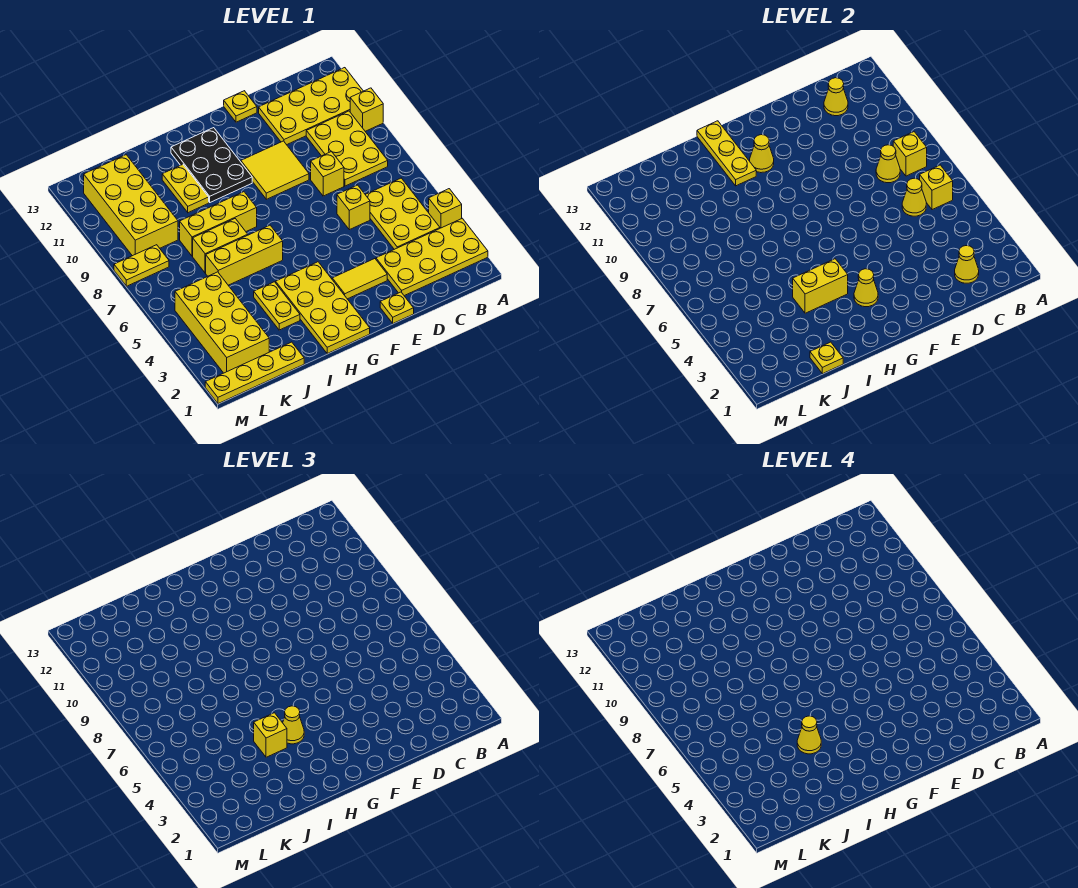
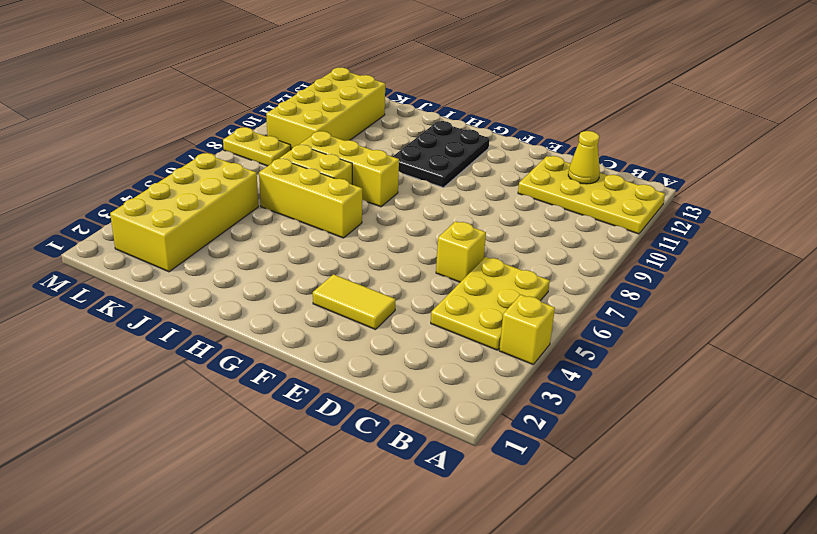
none -> yellow plate A2:D3 level 1
none -> yellow brick A10 level 1
none -> yellow plate B8:C10 level 1
none -> yellow brick D8 level 1

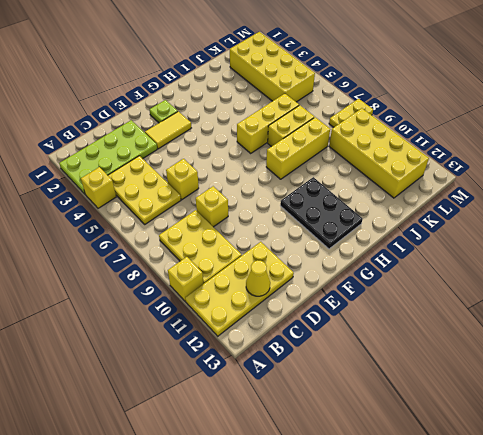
lime plate A2:D3 level 1 -> yellow plate A2:D3 level 1
lime plate F2 level 1 -> none
none -> yellow plate E1 level 1
none -> yellow tile E9:F10 level 1
none -> yellow plate E13 level 1
none -> yellow plate G1:H4 level 1

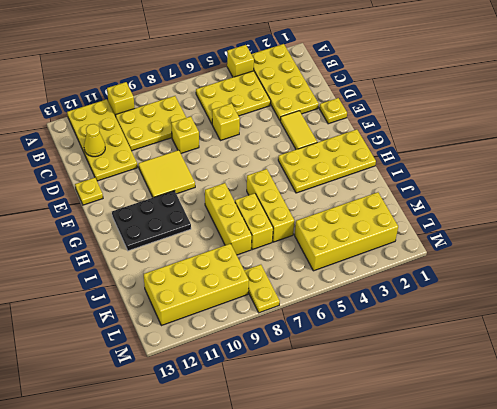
none -> yellow plate I3:I4 level 1
none -> yellow plate I10:I11 level 1
none -> yellow plate J1:M1 level 1
none -> yellow brick B6 level 2

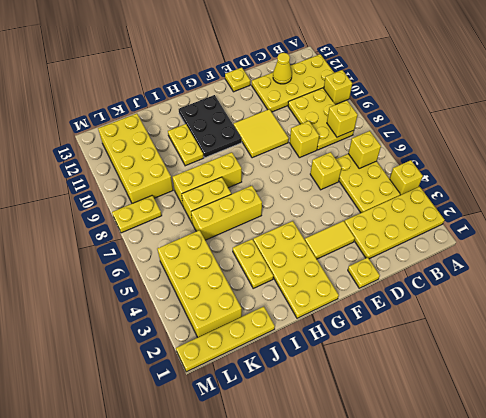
none -> yellow cone C2 level 2
none -> yellow cone C6 level 2
none -> yellow cone C8 level 2
none -> yellow cone G3 level 2

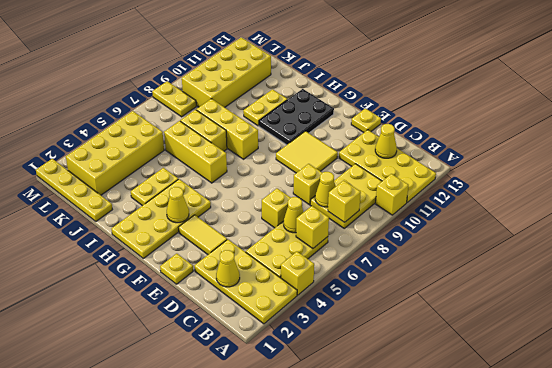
none -> yellow cone G11 level 2
none -> yellow brick H4:I4 level 2
none -> yellow plate H11:H13 level 2
none -> yellow plate J1 level 2

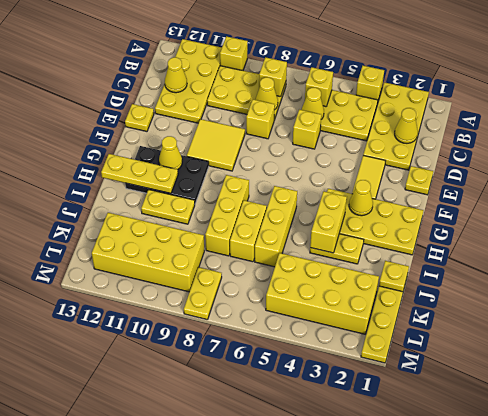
none -> yellow cone H4 level 3
none -> yellow brick I4 level 3
none -> yellow cone I4 level 4

